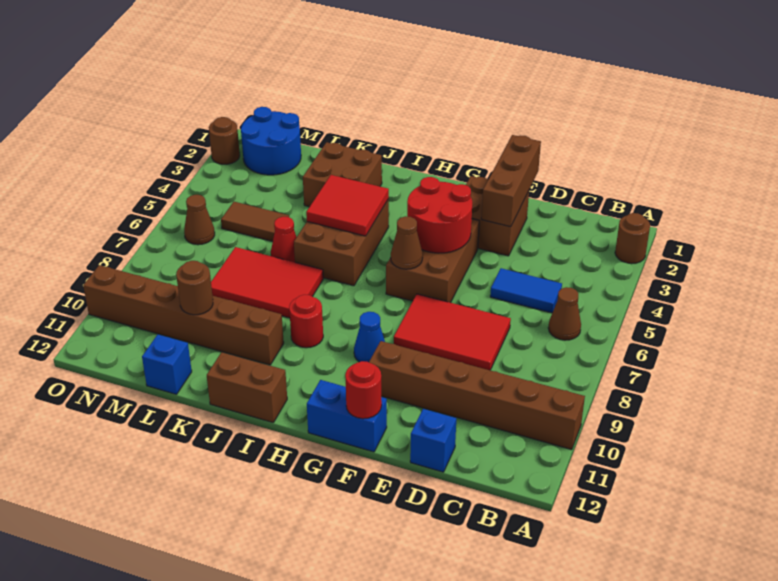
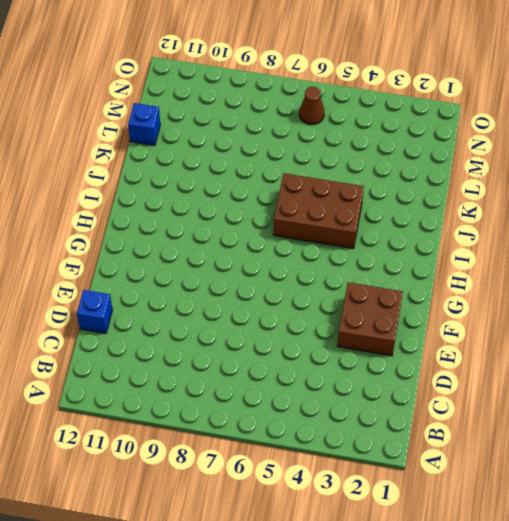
none -> brown round brick A2 level 1
none -> brown brick A10:F10 level 1
none -> brown cone B6 level 1

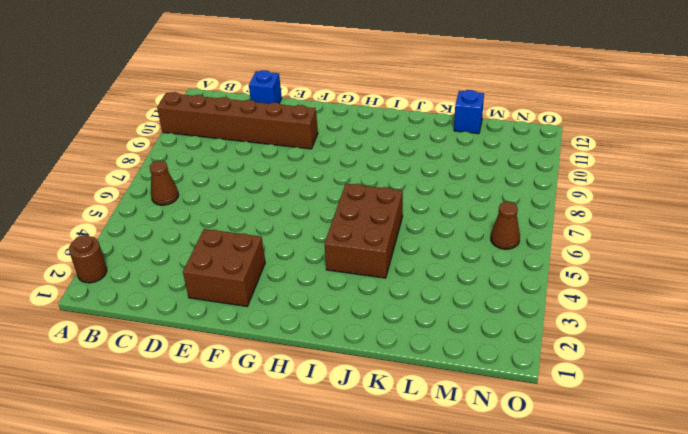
none -> blue tile C5:D5 level 1
none -> red tile D7:F8 level 1
none -> brown brick F4:G6 level 1

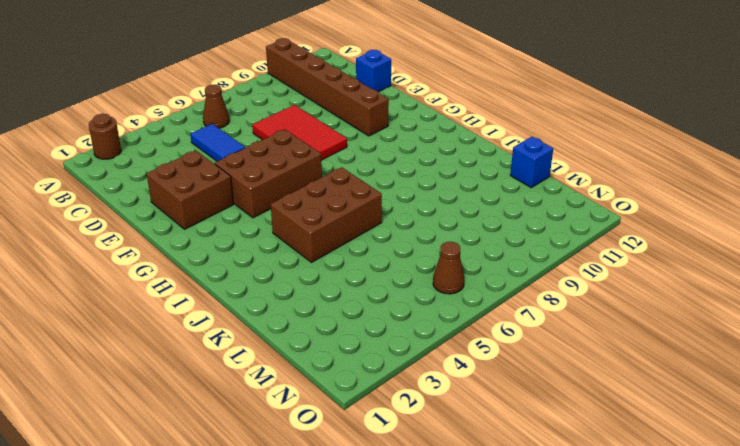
none -> blue brick F12:G12 level 1
none -> blue cone G9 level 1
none -> red round brick I9 level 1

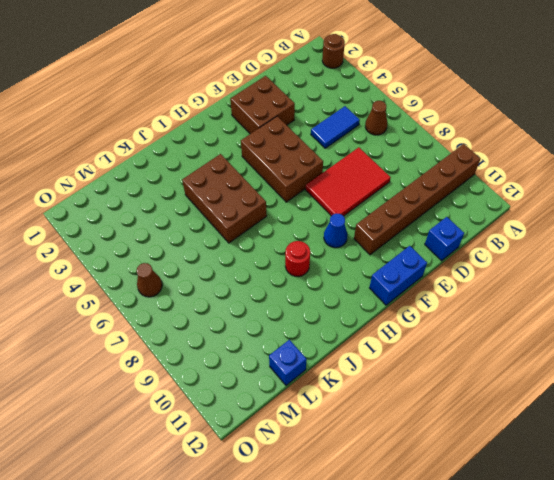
none -> brown brick I12:J12 level 1
none -> brown brick J2:K3 level 1
none -> red tile J7:L8 level 1

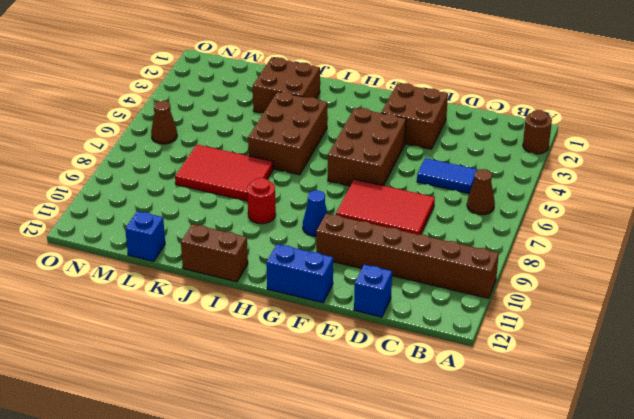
none -> brown brick J10:O10 level 1
none -> red cone K6 level 1
none -> brown tile L5:M5 level 1

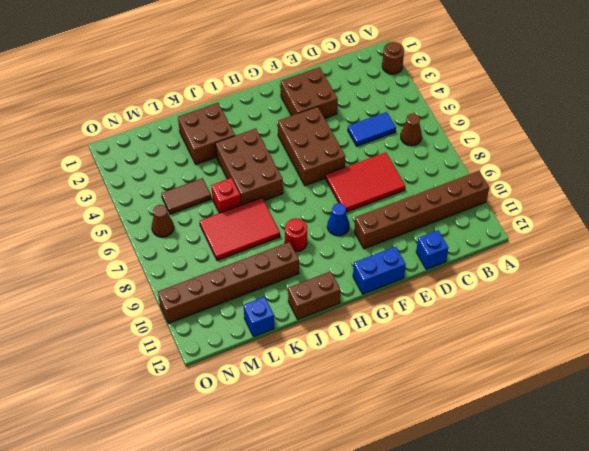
red brick K6 level 1 -> red cone K6 level 1
none -> blue round brick M1:N2 level 1
none -> brown round brick O2 level 1
none -> brown brick E1:E3 level 2

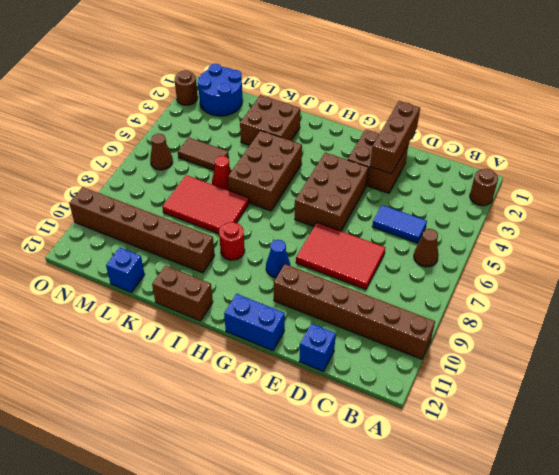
none -> red round brick F4:G5 level 2
none -> red round brick F12 level 2
none -> brown cone G6 level 2

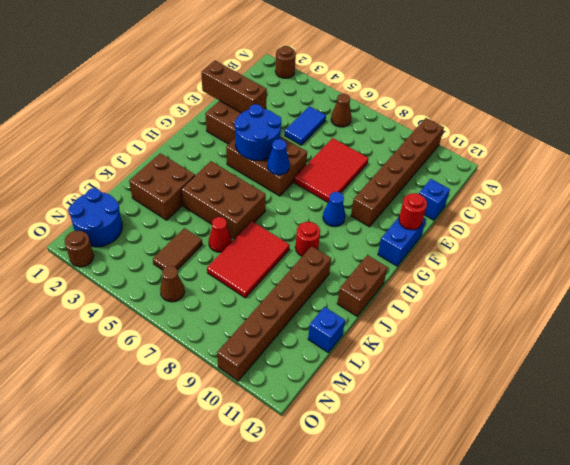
blue round brick F4:G5 level 2 -> red round brick F4:G5 level 2
blue cone G6 level 2 -> brown cone G6 level 2
none -> red tile I4:J5 level 2
none -> brown round brick L10 level 2

